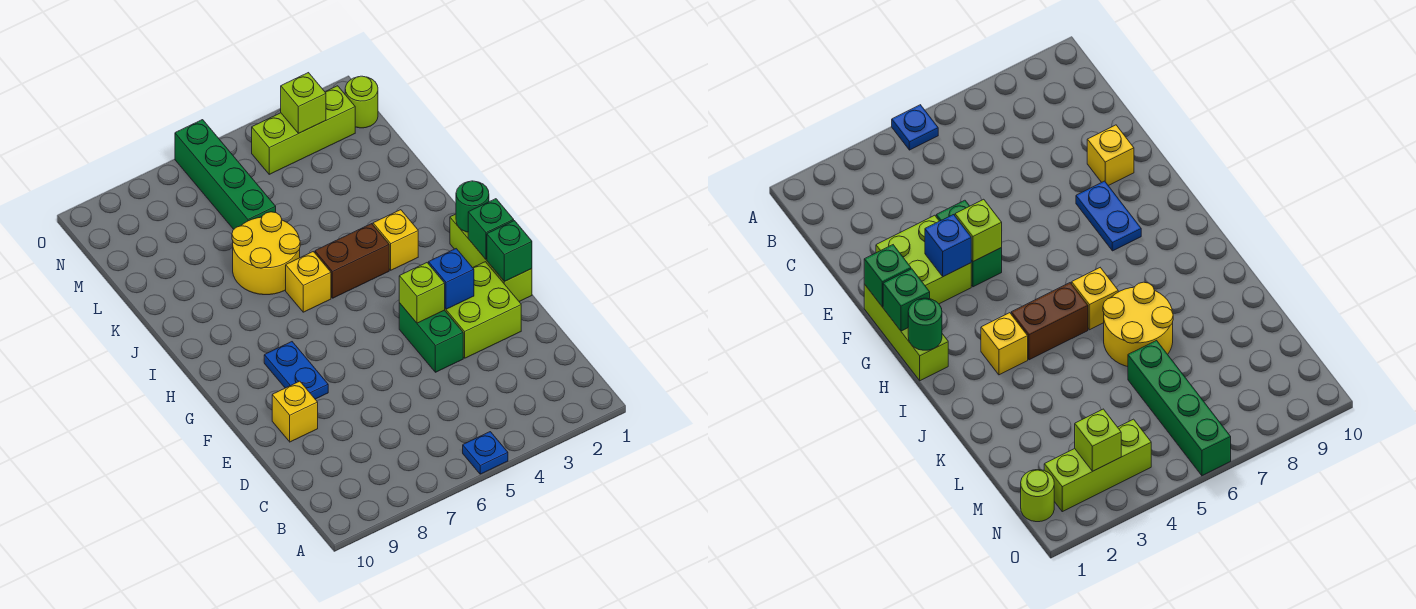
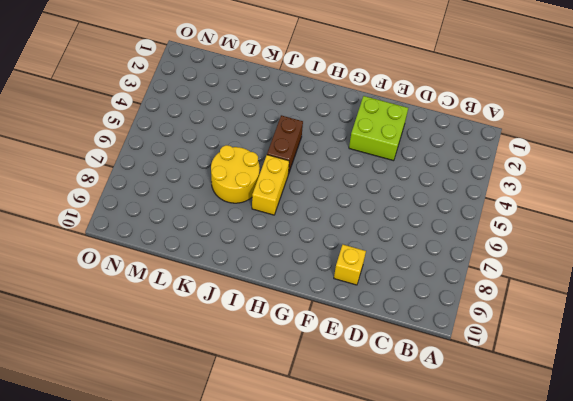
yellow brick I6:I7 level 1 -> yellow brick I6 level 1
none -> blue plate A5 level 1
none -> green brick E4:F4 level 1
none -> lime brick F1:H1 level 1

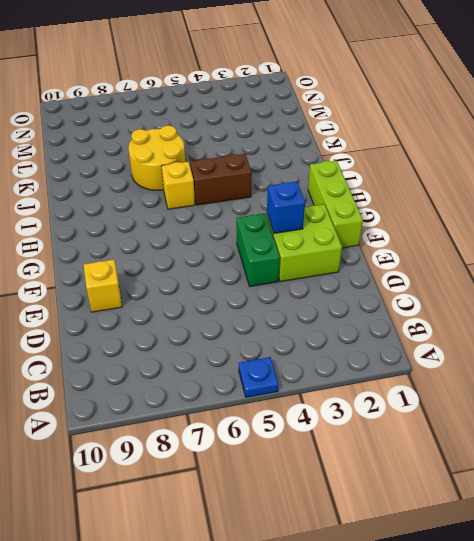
none -> blue plate F8:G8 level 1
none -> yellow brick I3 level 1
none -> green brick L6:O6 level 1

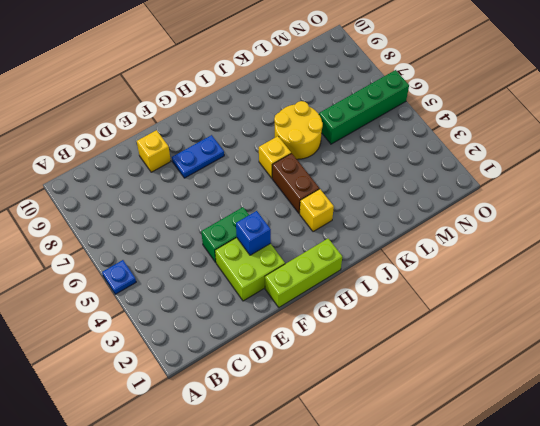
none -> lime round brick N1 level 1
none -> lime brick N2:N4 level 1
none -> green brick F1 level 2

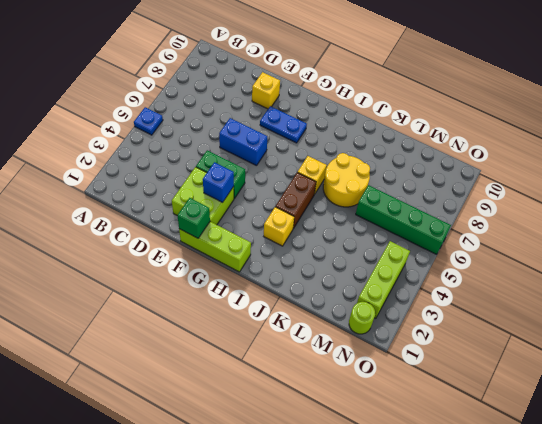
blue brick E6:F6 level 1 -> none
none -> lime brick F4 level 2
none -> green brick G1 level 2
none -> green round brick H1 level 2

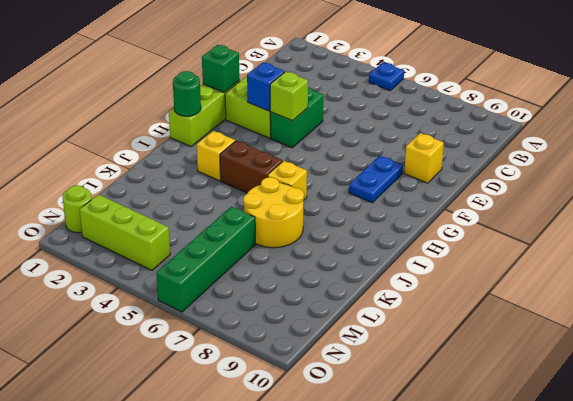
none -> green brick G1 level 2
none -> lime brick N3 level 2

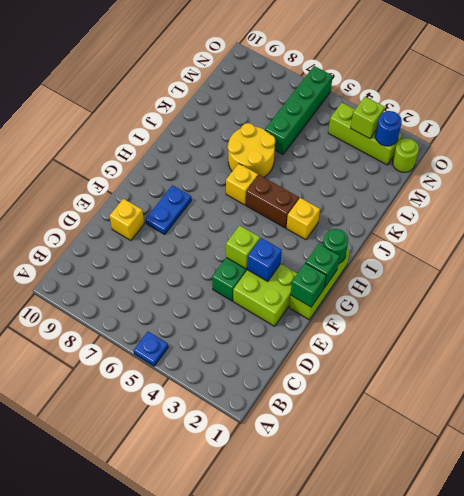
blue round brick N2 level 2 -> none

